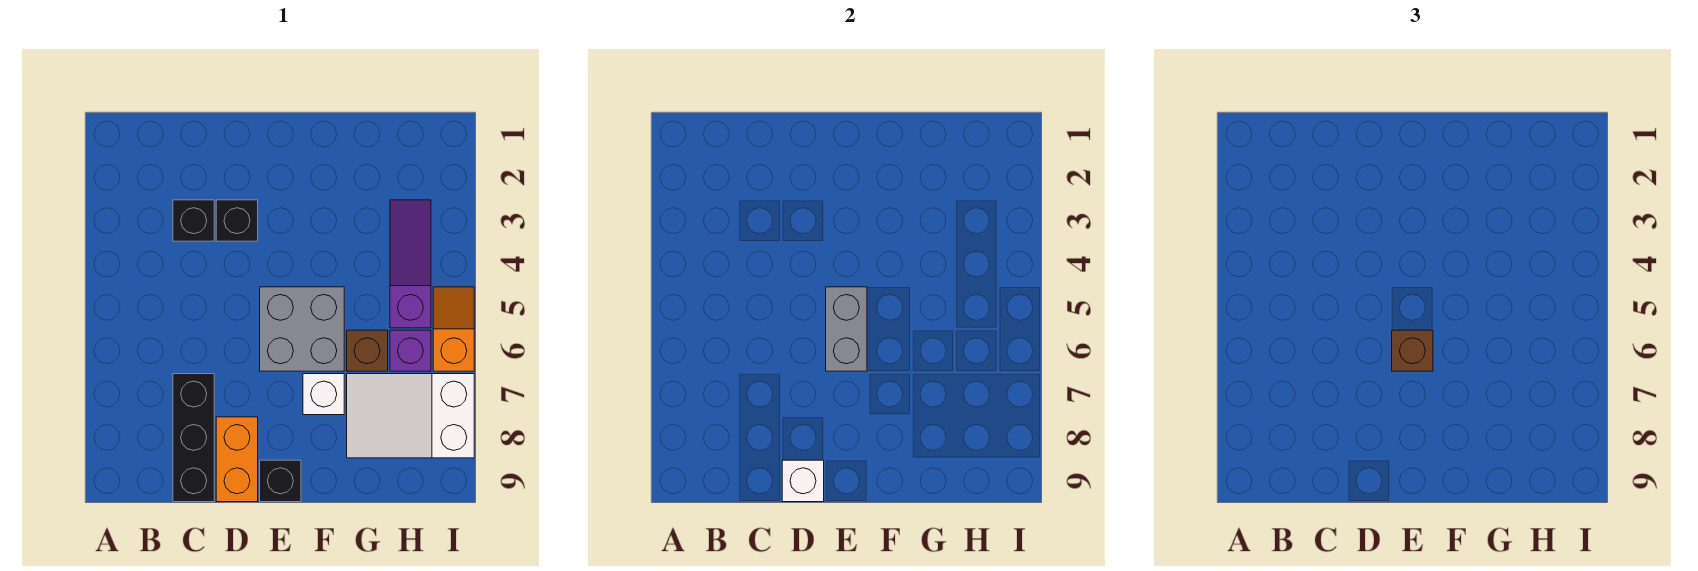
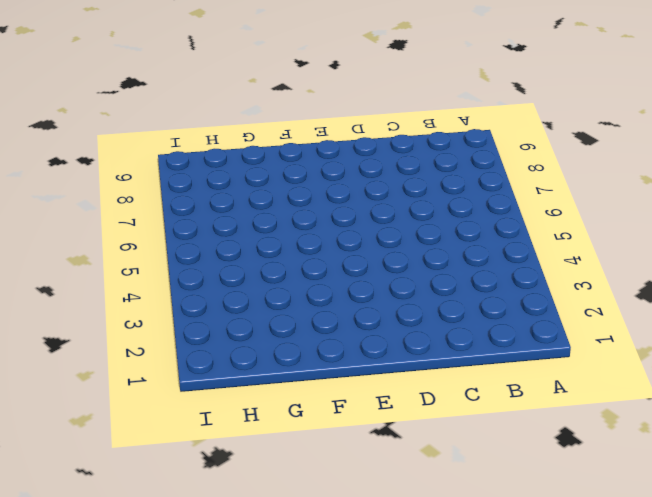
none -> black brick C3 level 1
none -> black brick C7:C9 level 1
none -> black brick D3 level 1

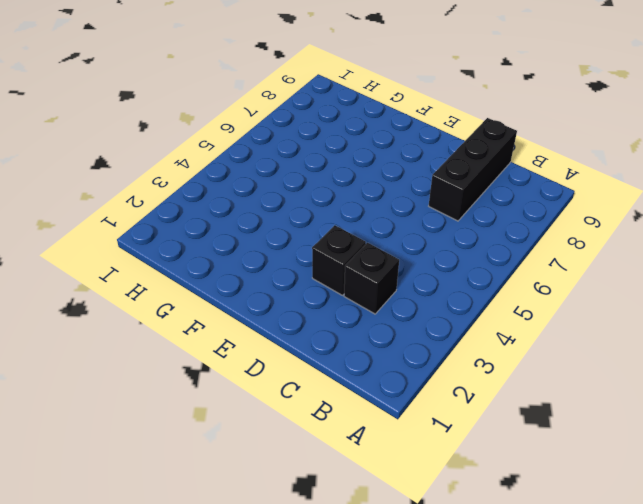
none -> orange brick D8:D9 level 1
none -> grey brick E5:F6 level 1
none -> black brick E9 level 1

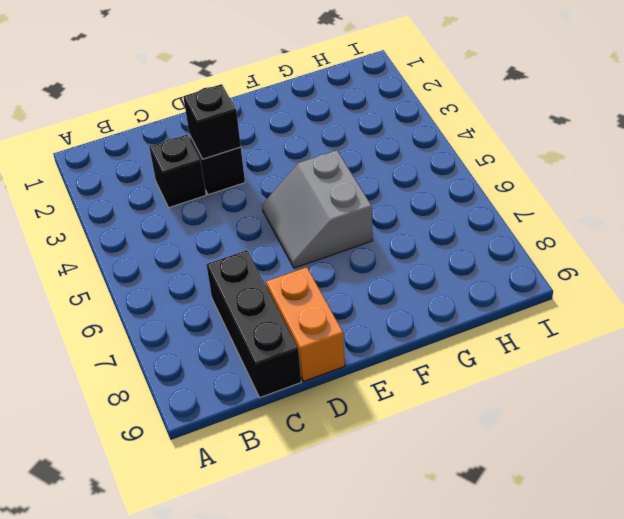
black brick D3 level 2 -> black brick E9 level 1
grey slope E5:F6 level 1 top F -> grey brick E5:F6 level 1
none -> white brick F7 level 1
none -> brown brick G6 level 1
none -> white slope G7:I8 level 1 top I

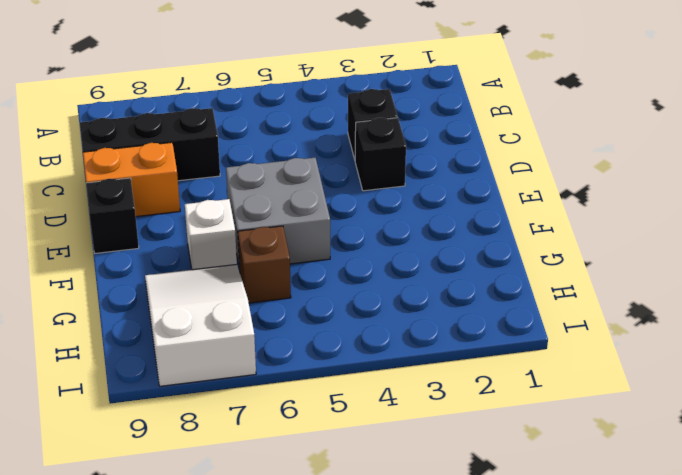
none -> purple slope H3:H5 level 1 top 5
none -> purple brick H6 level 1
none -> orange slope I5:I6 level 1 top 6

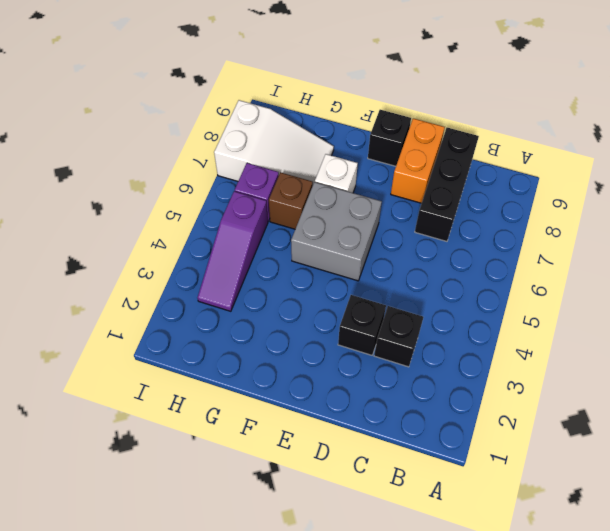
none -> orange slope I5:I6 level 1 top 6
none -> white brick D9 level 2
none -> grey brick E5:E6 level 2

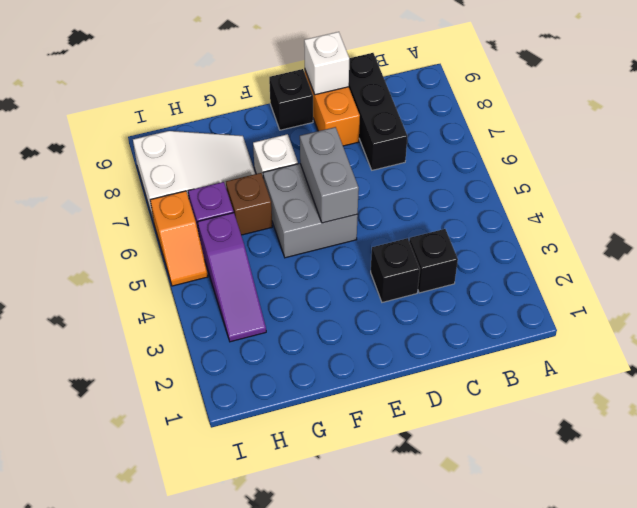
none -> brown brick E6 level 3

